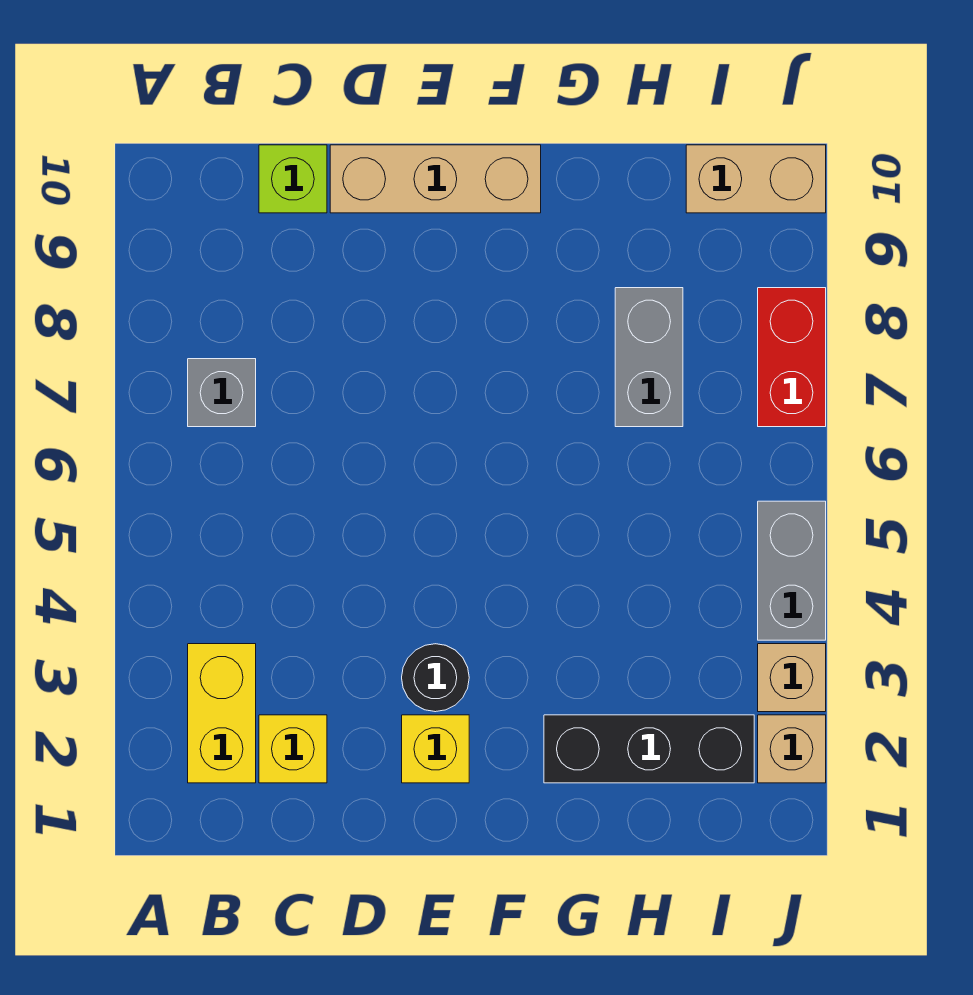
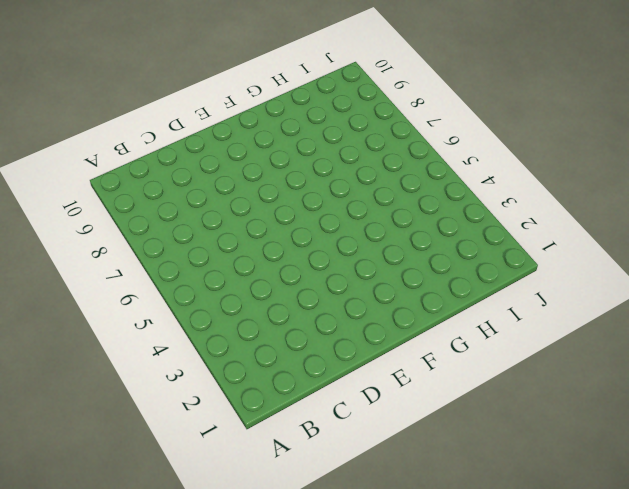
none -> yellow brick B2:B3 level 1
none -> grey brick B7 level 1
none -> yellow brick C2 level 1

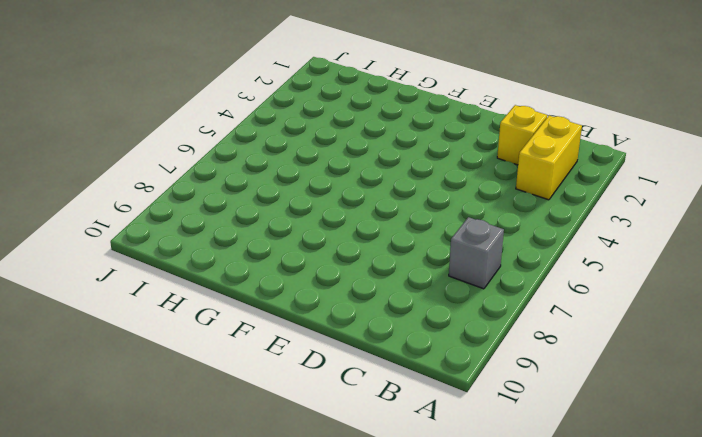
none -> lime brick C10 level 1
none -> tan brick D10:F10 level 1
none -> yellow brick E2 level 1

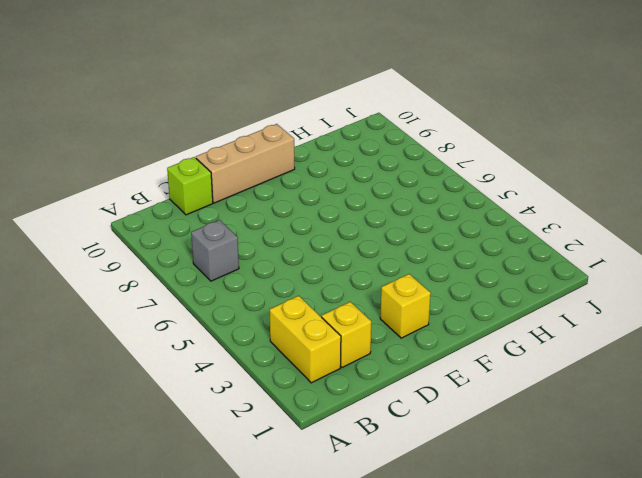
none -> black round brick E3 level 1
none -> black brick G2:I2 level 1
none -> grey brick H7:H8 level 1

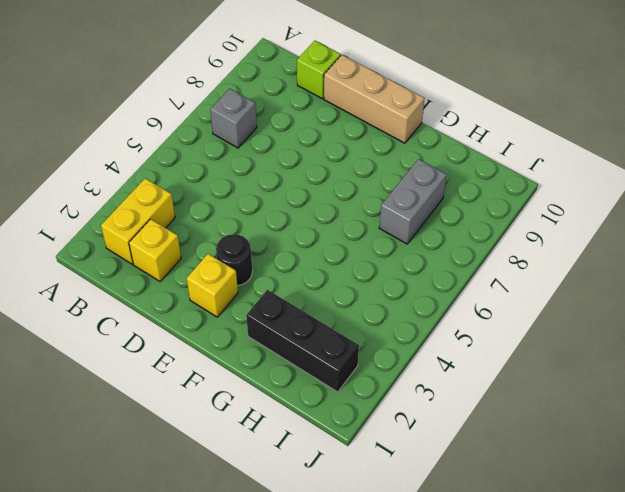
none -> tan brick I10:J10 level 1
none -> tan brick J2 level 1
none -> tan brick J3 level 1

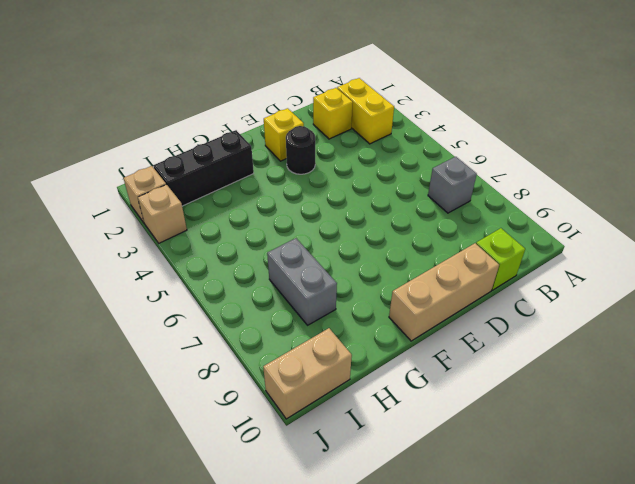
none -> grey brick J4:J5 level 1
none -> red brick J7:J8 level 1

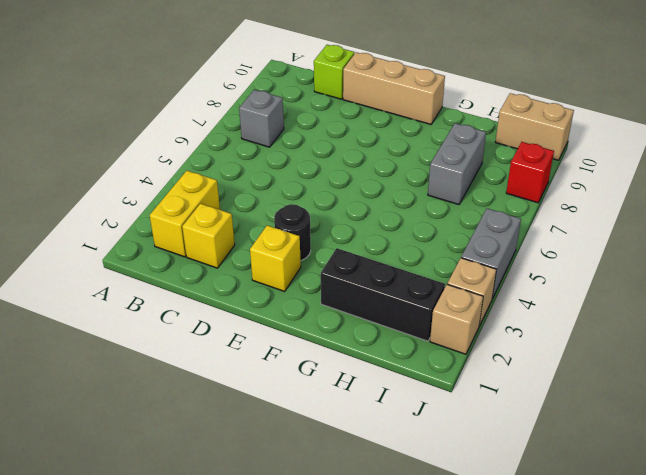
red brick J8 level 1 -> red brick J7:J8 level 1

